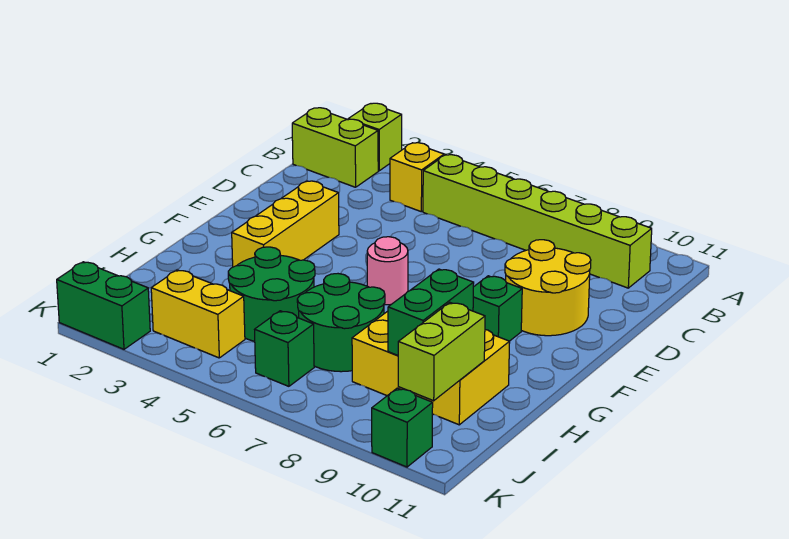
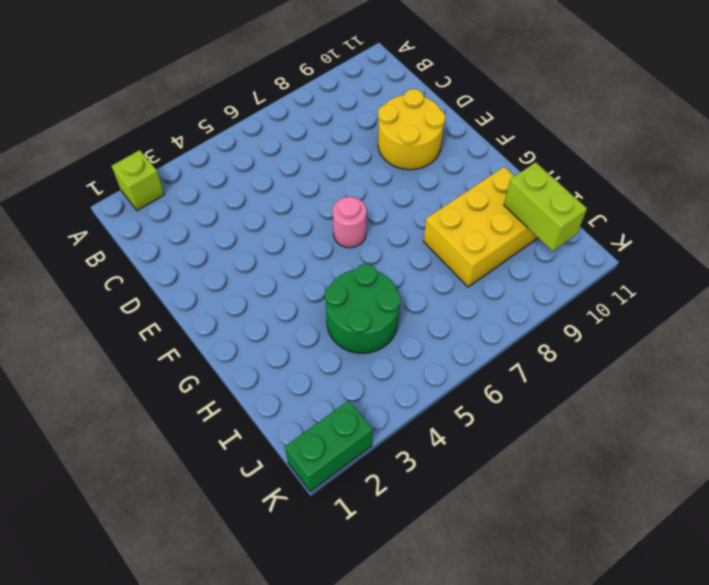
none -> lime brick B1:B2 level 1
none -> yellow brick B4 level 1
none -> lime brick B5:B10 level 1

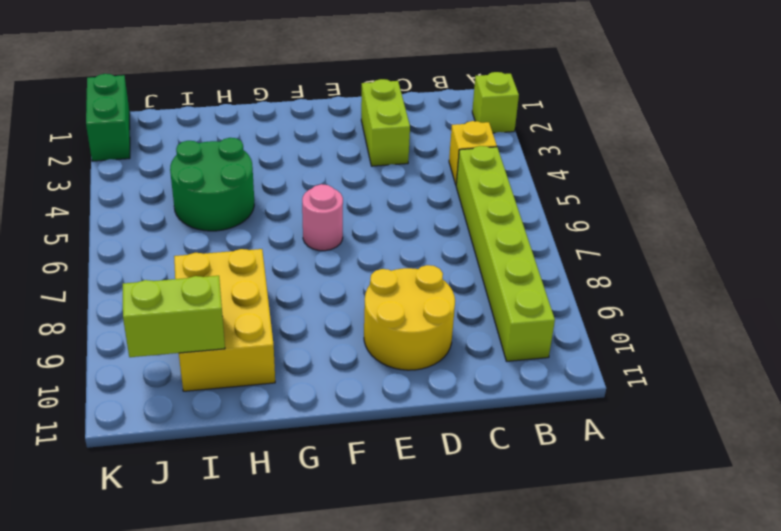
lime brick D2:D3 level 1 -> lime brick B1:B2 level 1
none -> yellow brick E3:G3 level 1
none -> green brick F9 level 1
none -> green round brick H6:I7 level 1

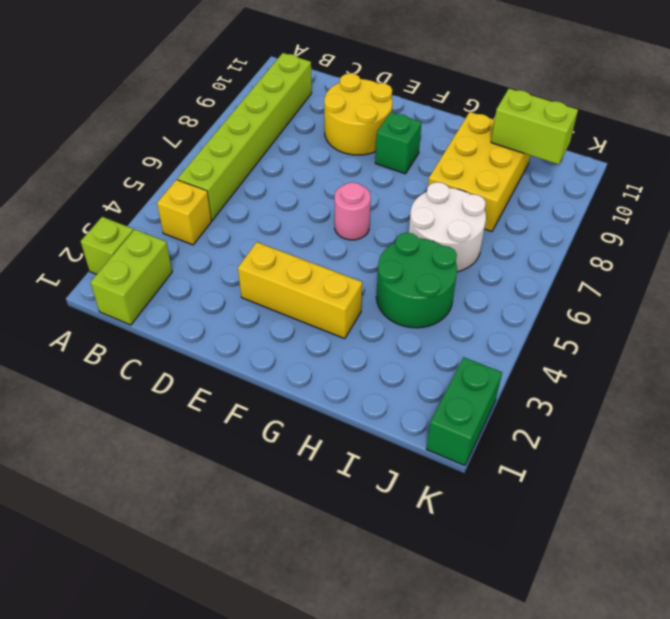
white round brick H6:I7 level 1 -> green round brick H6:I7 level 1
none -> yellow brick J3:J4 level 1
none -> green brick J6 level 1
none -> green brick K10 level 1

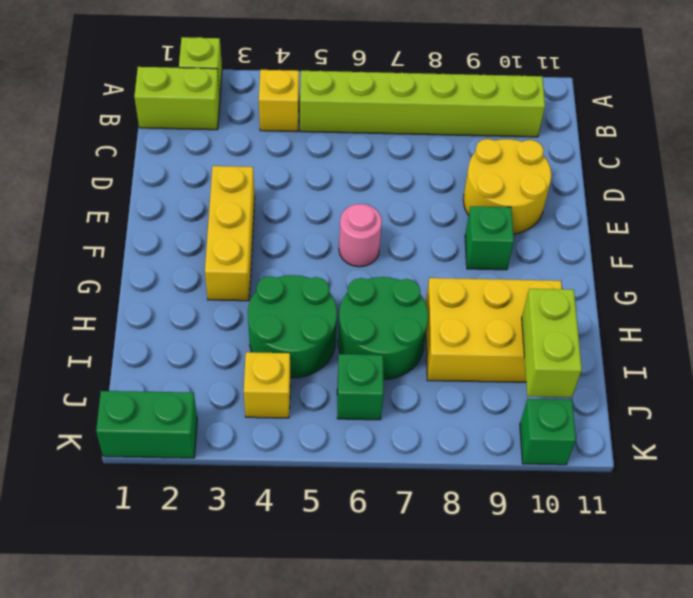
yellow brick J4 level 1 -> yellow brick J3:J4 level 1
none -> green brick H9:I9 level 2

